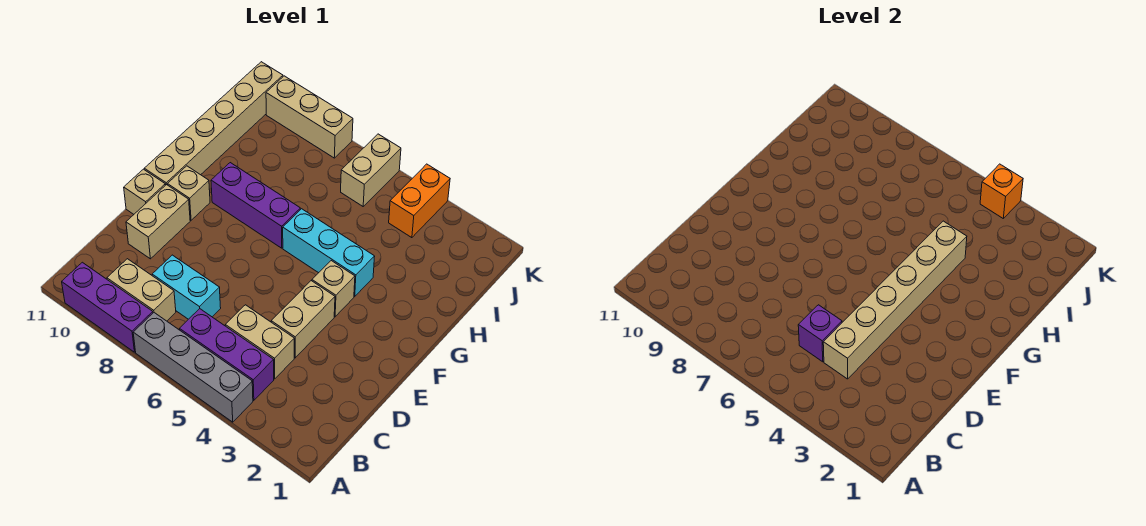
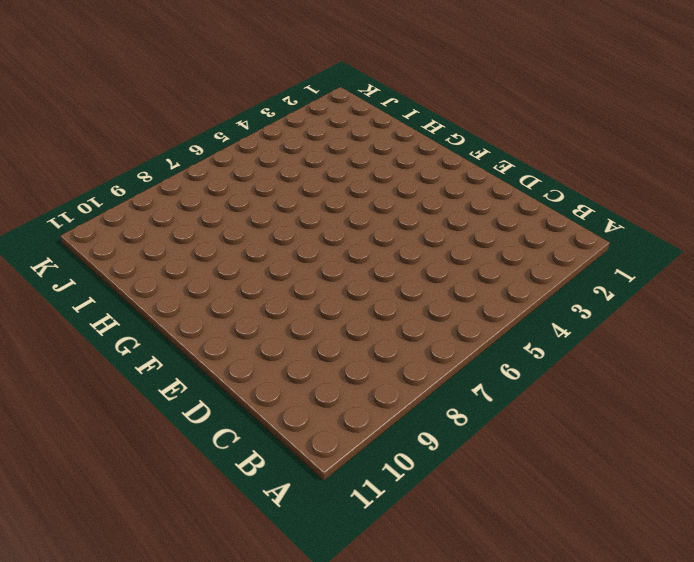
none -> grey brick A4:A7 level 1
none -> purple brick A8:A10 level 1
none -> purple brick B4:B6 level 1

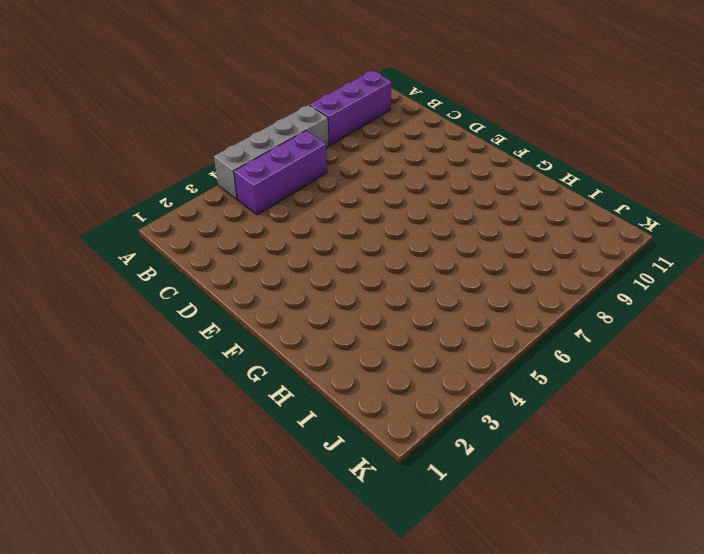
none -> tan brick B8:B9 level 1
none -> tan brick C4:C5 level 1
none -> cyan brick C7:C8 level 1

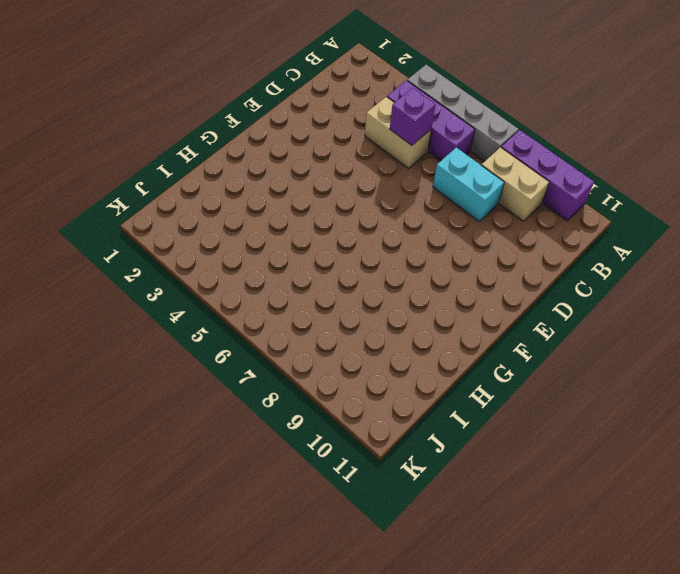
none -> tan brick D4:E4 level 1
none -> tan brick D10:E10 level 1
none -> tan brick E11 level 1

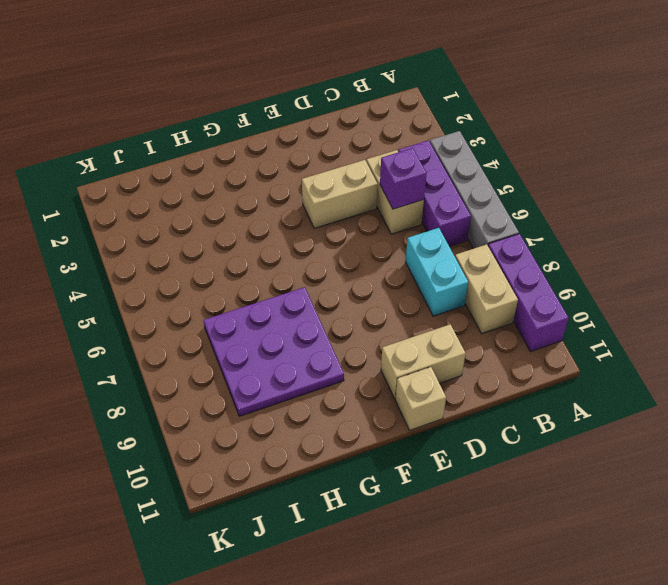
purple plate G7:I9 level 1 -> purple brick G7:G9 level 1
none -> tan brick F4 level 1
none -> tan brick F10 level 1
none -> tan brick F11:K11 level 1

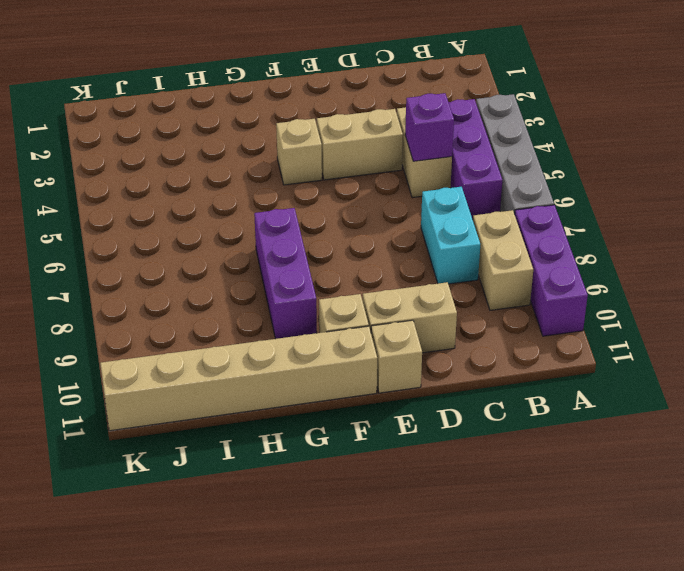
none -> cyan brick G4:G6 level 1
none -> orange brick J4:K4 level 1
none -> tan brick J6:K6 level 1

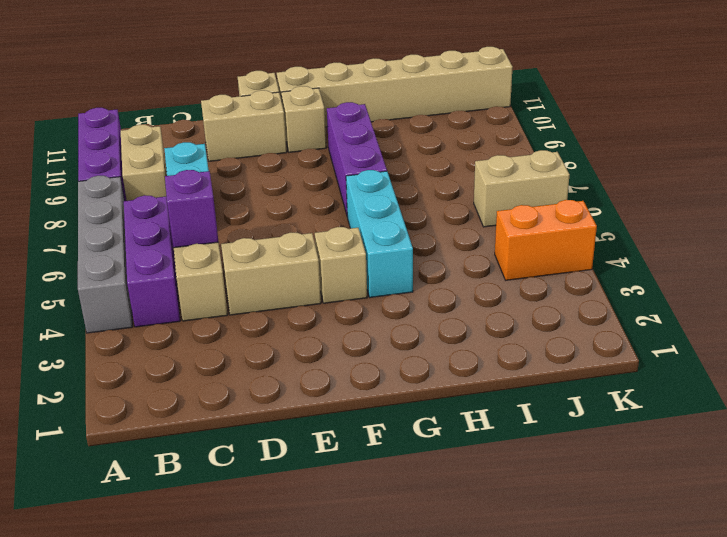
none -> tan brick K8:K10 level 1
none -> tan brick C4:H4 level 2
none -> orange brick K4 level 2

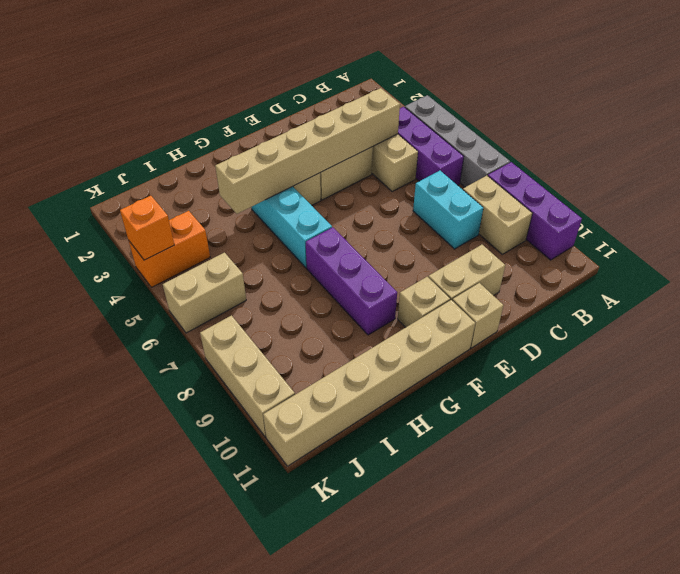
none -> purple brick C5 level 2

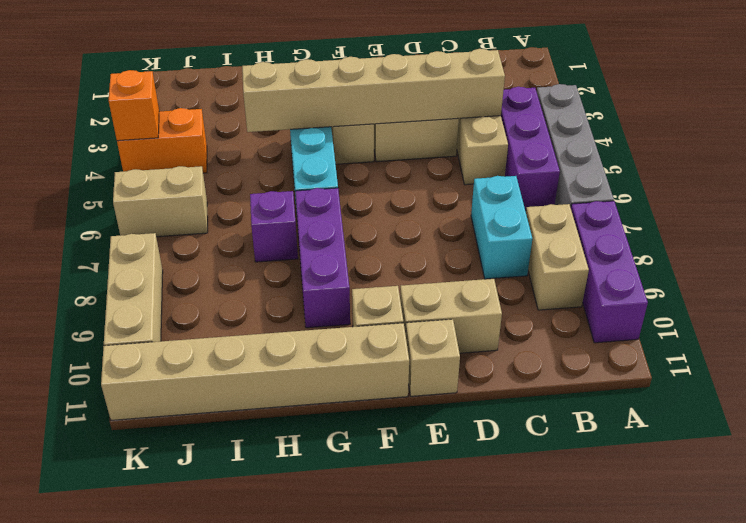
purple brick H7 level 1 -> purple brick C5 level 2

